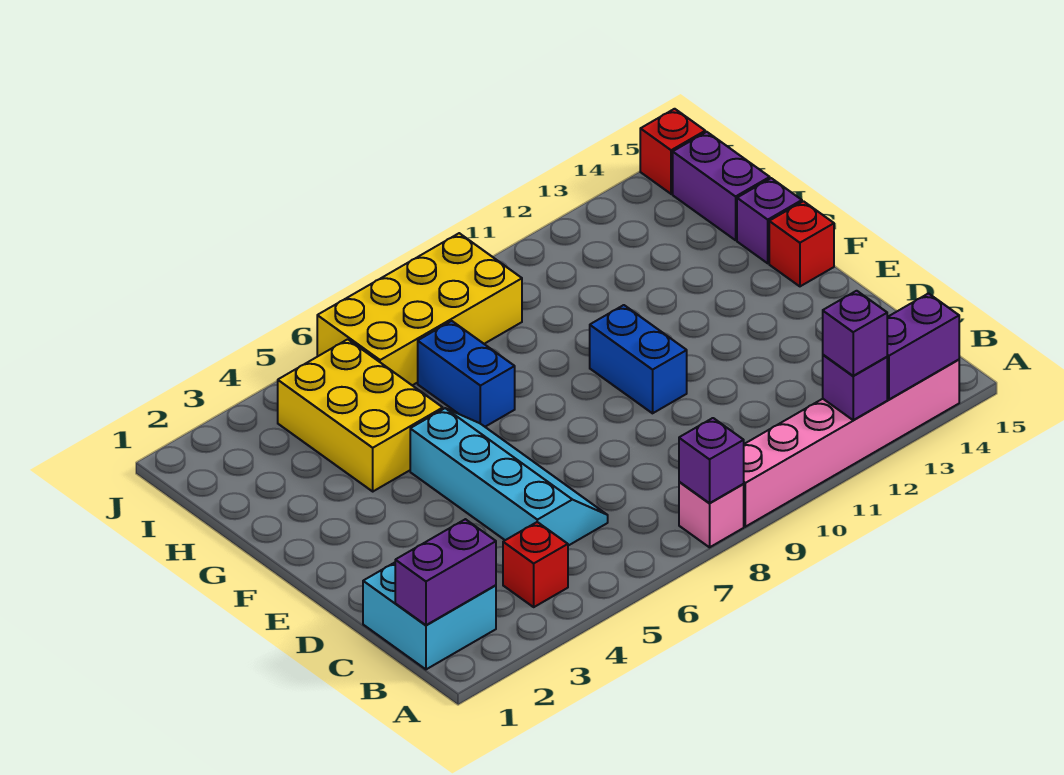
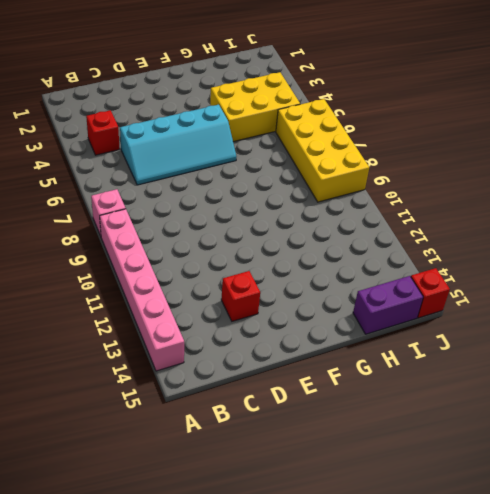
red brick D13 level 1 -> red brick F15 level 1
none -> cyan brick B1:C2 level 1
none -> blue brick E10:F10 level 1
none -> blue brick G7:H7 level 1

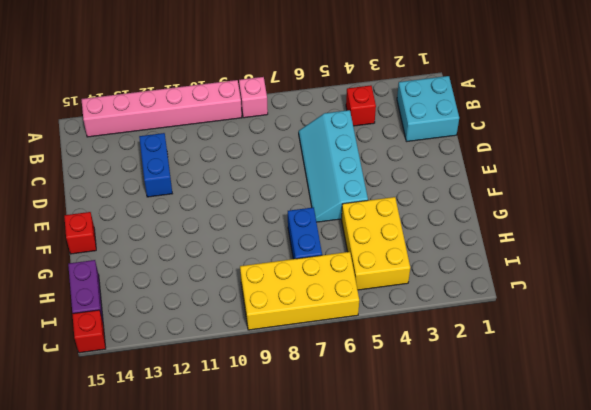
blue brick C12:D12 level 1 -> blue brick E10:F10 level 1
none -> purple brick G15 level 1
none -> purple brick A8 level 2
none -> purple brick A12 level 2

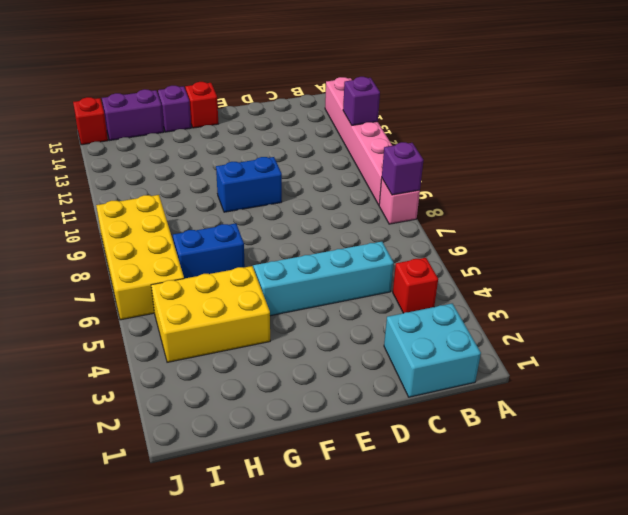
none -> purple brick A13:A14 level 2
none -> purple brick B1:B2 level 2
none -> purple brick A12 level 3

